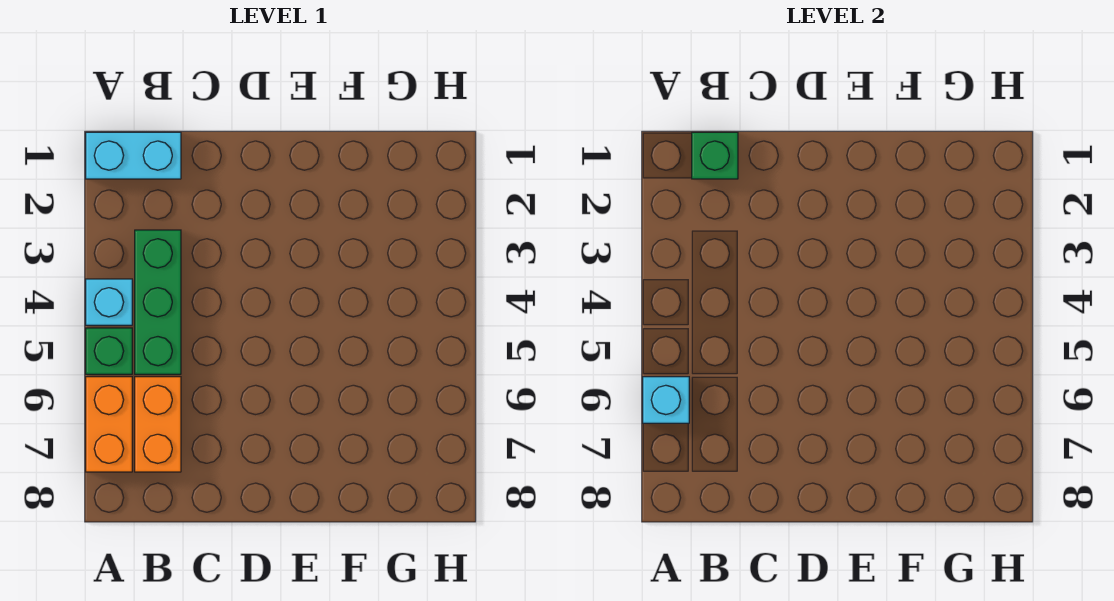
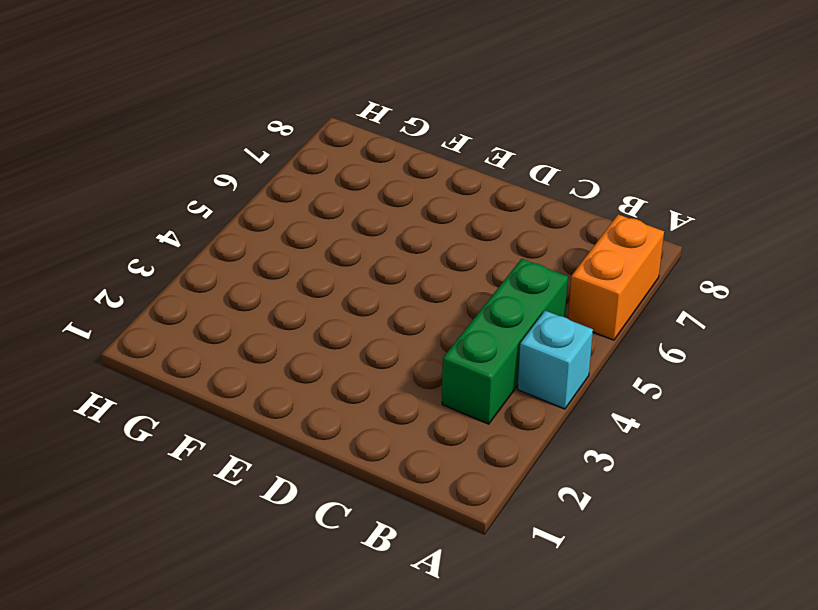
none -> cyan brick A1:B1 level 1
none -> green brick A5 level 1

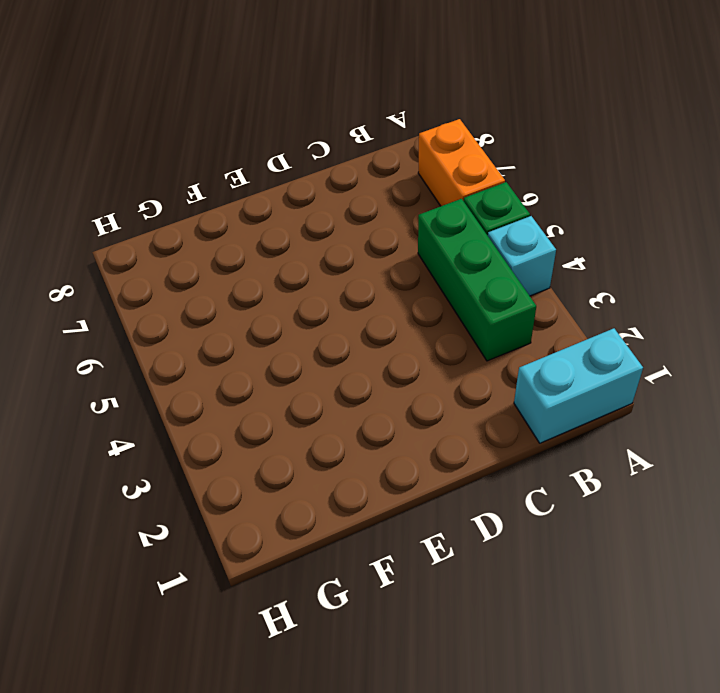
none -> orange brick B6:B7 level 1
none -> cyan brick A6 level 2

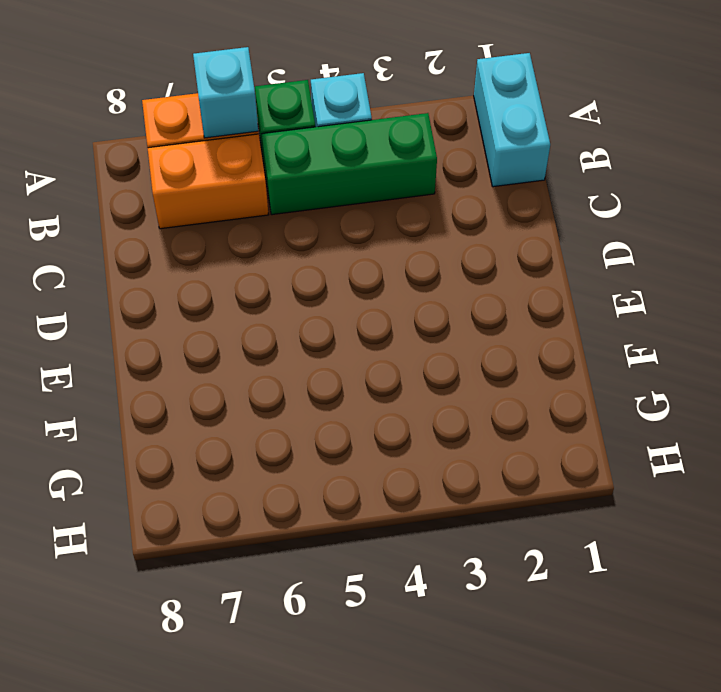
none -> green brick B1 level 2

